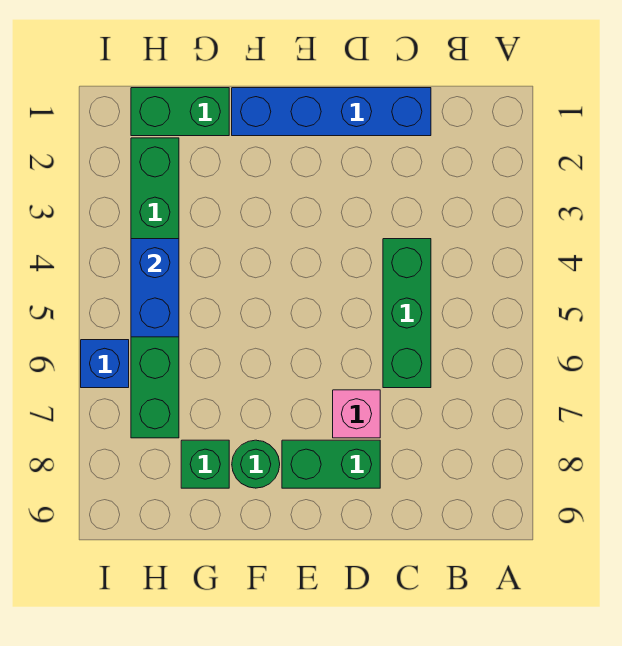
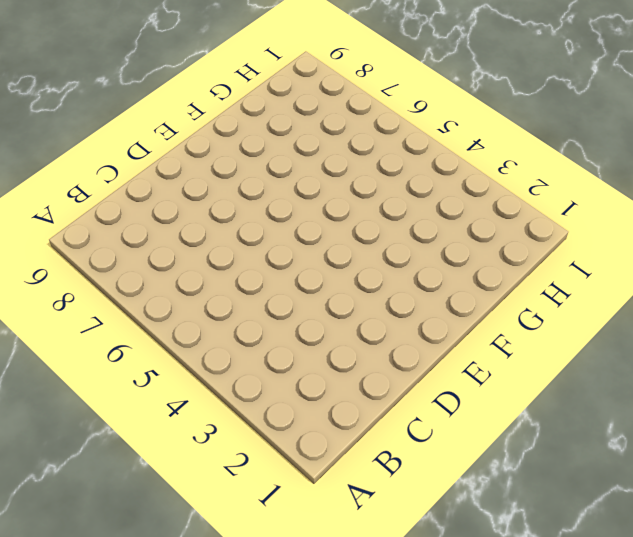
none -> blue brick C1:F1 level 1
none -> green brick C4:C6 level 1

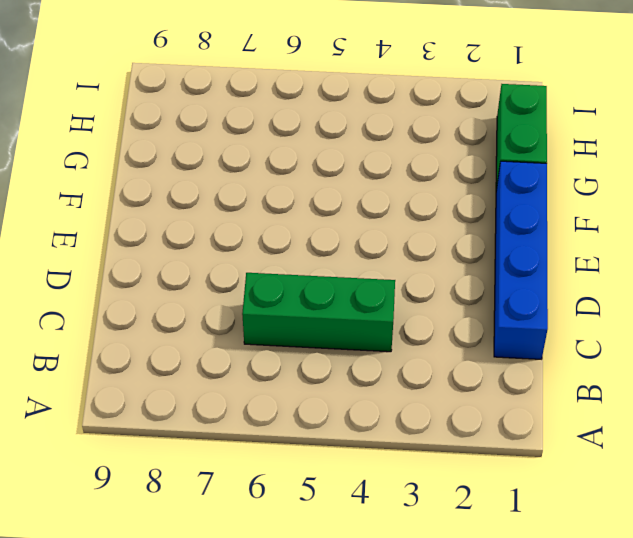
none -> pink brick D7 level 1
none -> green brick D8:E8 level 1

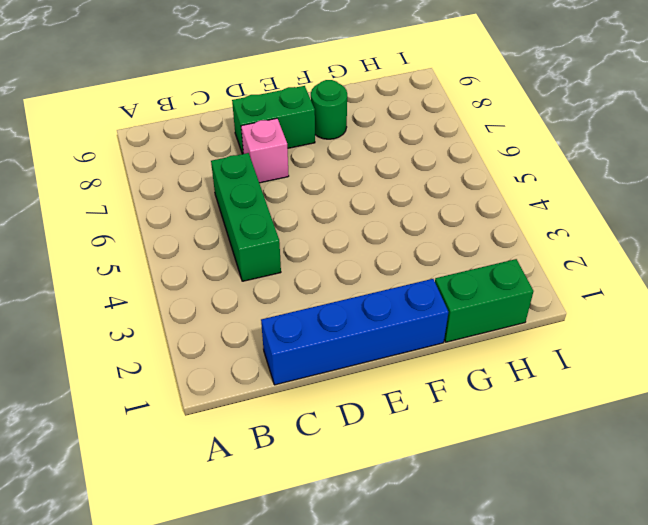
none -> green brick G8 level 1
none -> green brick H2:H7 level 1

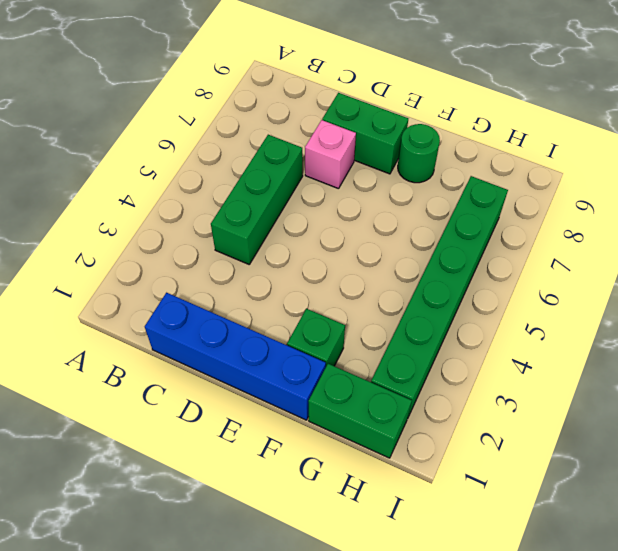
green brick F2 level 1 -> green brick G8 level 1
none -> blue brick I6 level 1
none -> blue brick H4:H5 level 2

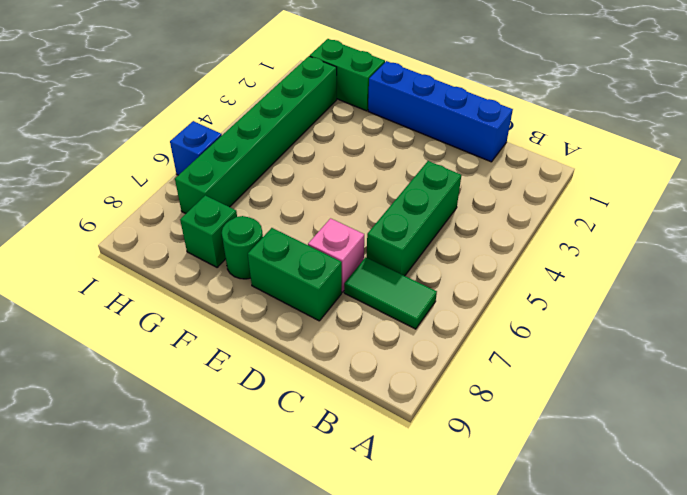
green tile B7:C7 level 1 -> none
none -> blue brick H4:H5 level 2

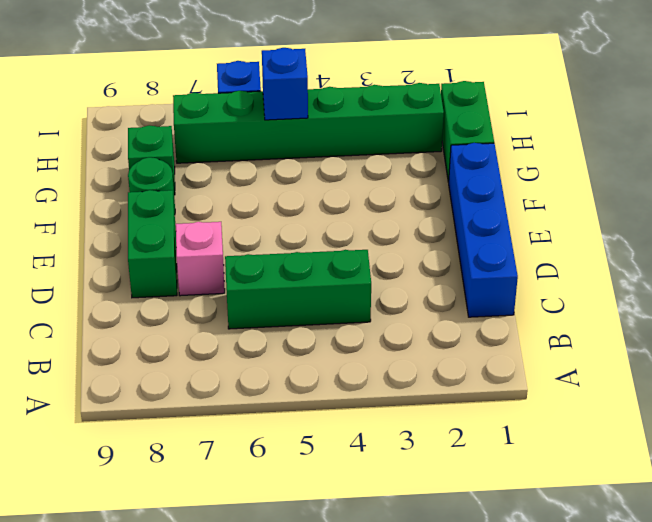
blue brick H5 level 2 -> blue brick H4:H5 level 2

